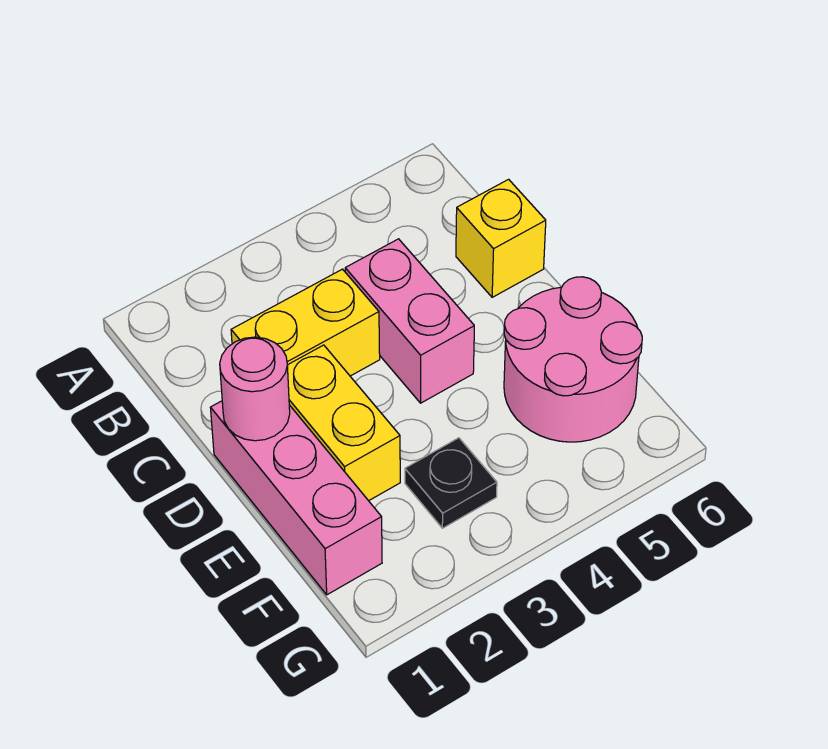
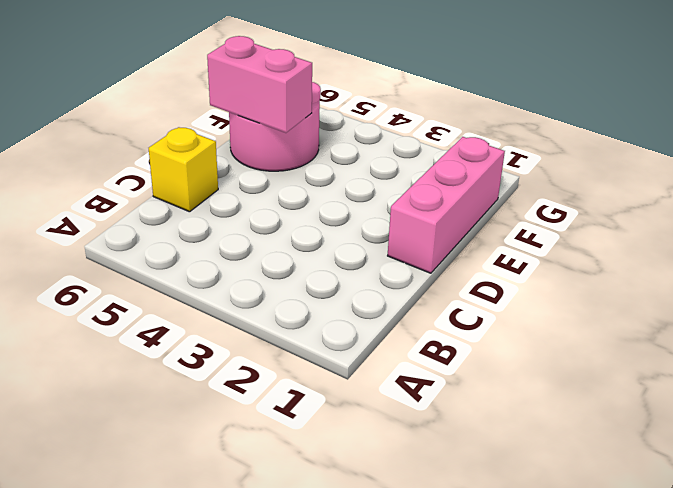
pink brick E5:E6 level 2 -> pink brick C4:D4 level 1
none -> yellow brick C2:C3 level 1
none -> yellow brick D2:E2 level 1

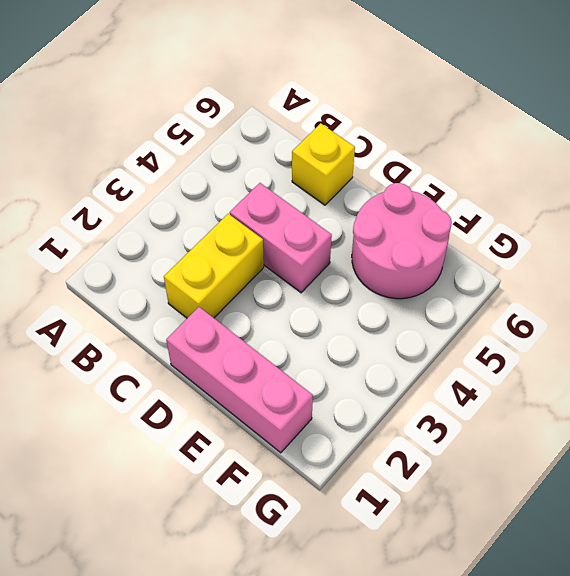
none -> yellow brick D2:E2 level 1
none -> black plate F3 level 1

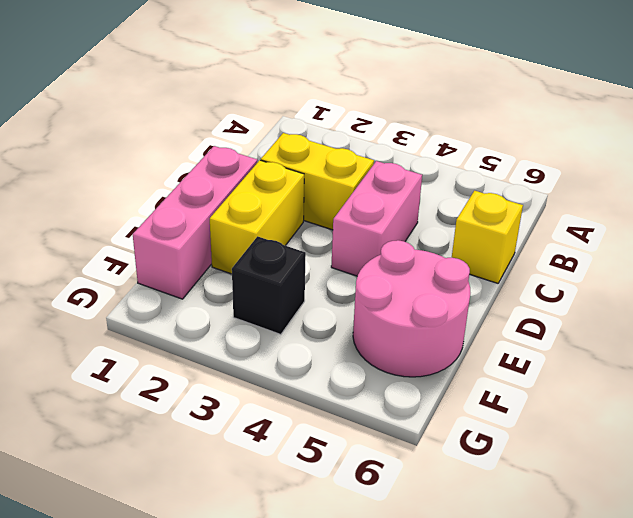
black brick F3 level 1 -> black plate F3 level 1
none -> pink round brick D1 level 2

